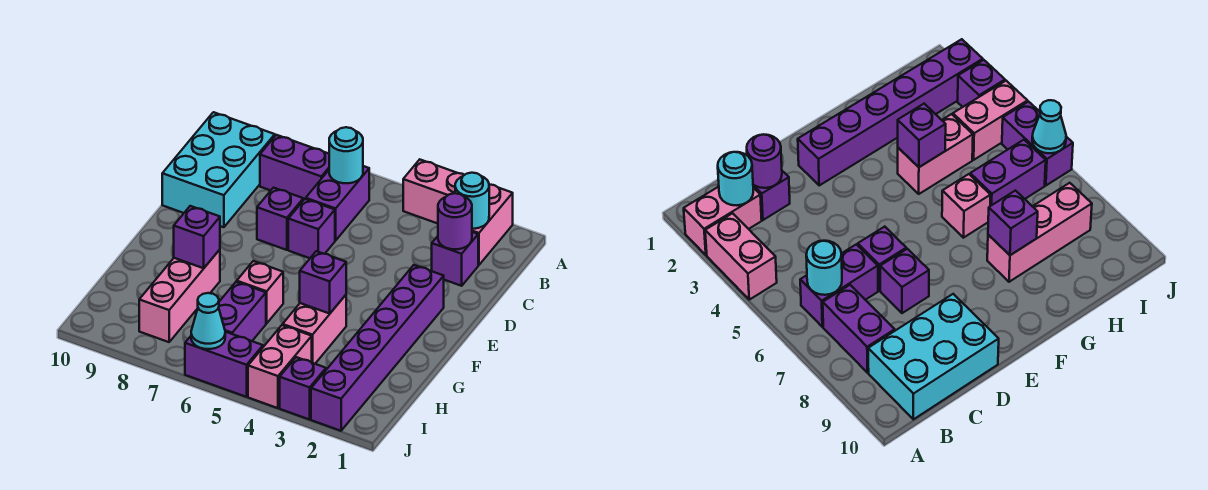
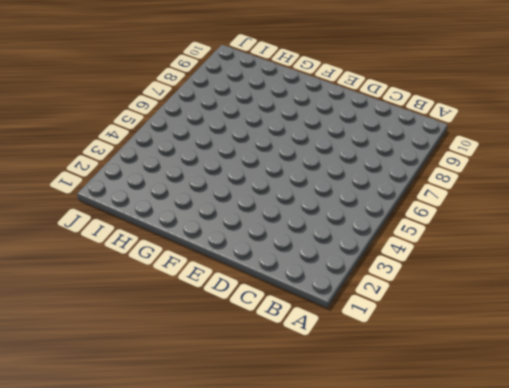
none -> pink brick A2:B2 level 1
none -> pink brick A3:A4 level 1
none -> purple brick B6:C6 level 1

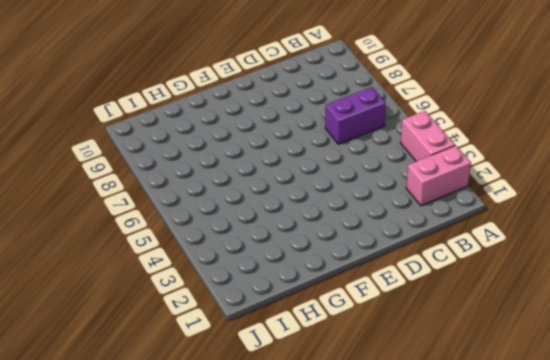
none -> purple brick B7:B8 level 1
none -> cyan brick B9:D10 level 1
none -> purple brick C2 level 1

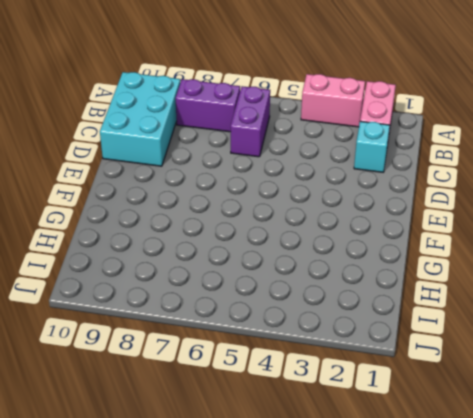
cyan brick C2 level 1 -> purple brick C2 level 1
none -> purple brick D6 level 1
none -> purple brick D7 level 1
none -> purple brick E2:J2 level 1

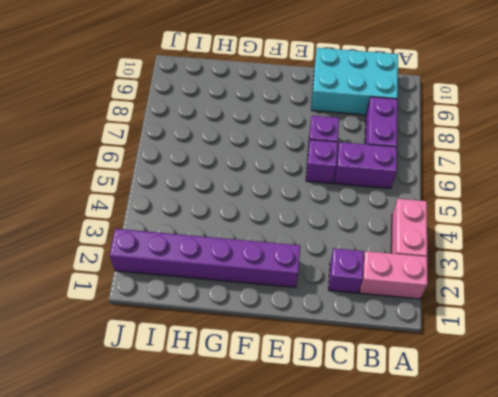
none -> pink brick G4:H4 level 1
none -> pink brick G6 level 1
none -> pink brick G8:I8 level 1

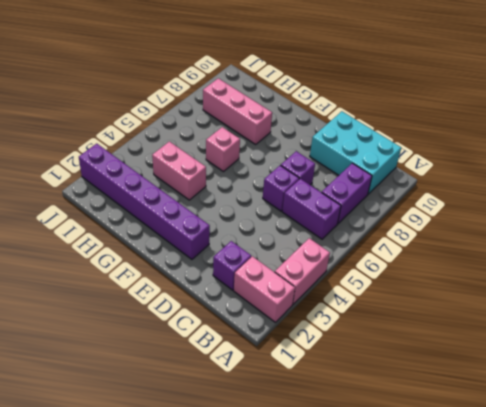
none -> purple brick H6:I6 level 1
none -> pink brick I4:J4 level 1
none -> purple brick J3 level 1

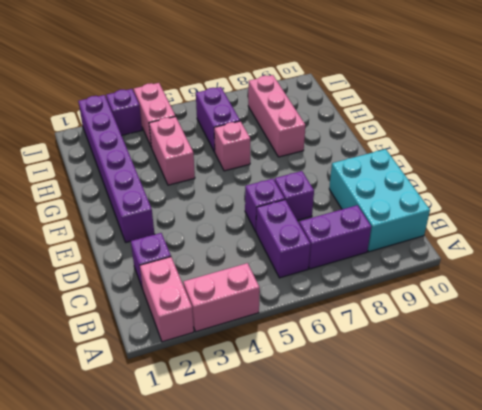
none -> purple brick J5:J6 level 1
none -> cyan round brick B2 level 2
none -> cyan round brick B6 level 2

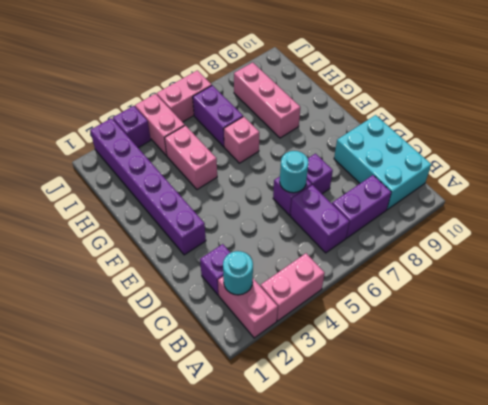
cyan round brick D6 level 2 -> cyan round brick B6 level 2
pink brick J5:J6 level 1 -> purple brick J5:J6 level 1
none -> purple round brick C2 level 2
none -> purple brick G4 level 2
none -> purple brick G8 level 2

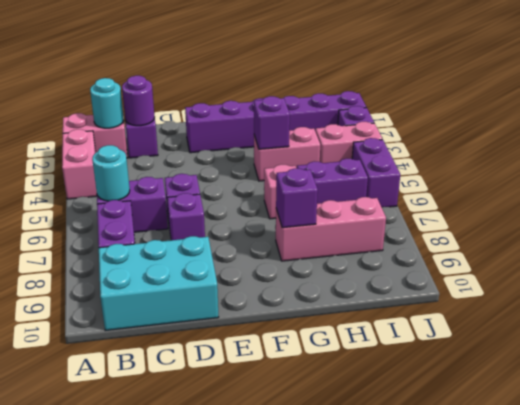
none -> cyan cone J6 level 2

